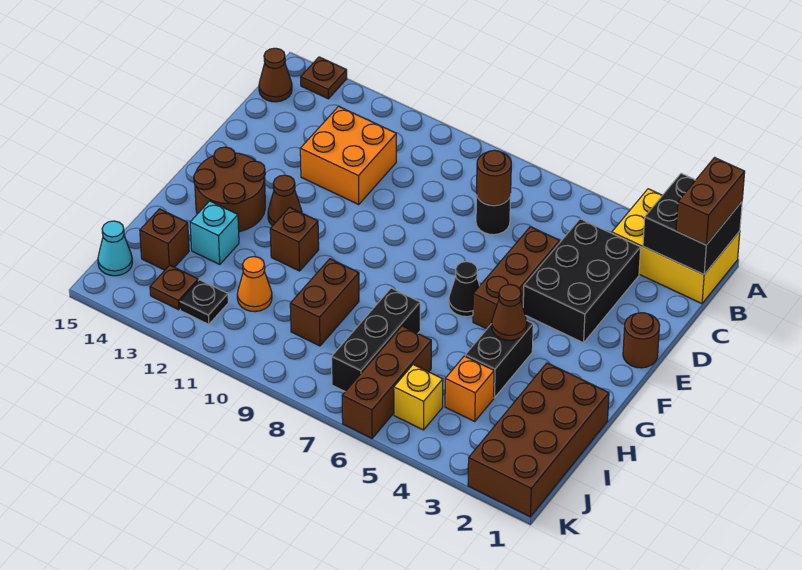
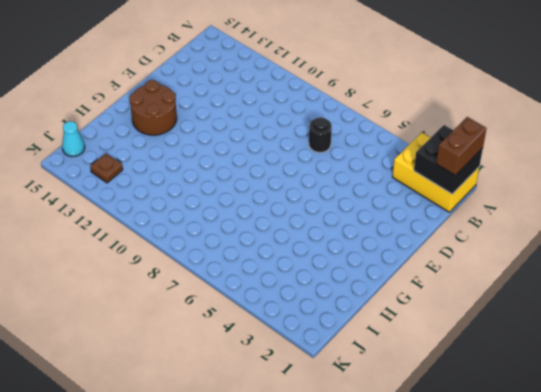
none -> brown plate A14 level 1
none -> brown cone B15 level 1
none -> black brick C3:E4 level 1

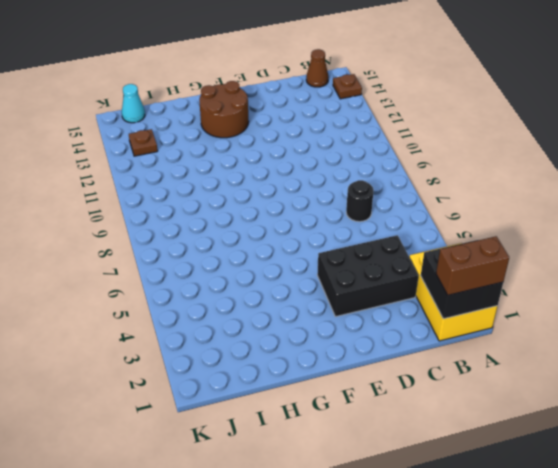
none -> orange brick C11:D12 level 1
none -> brown brick D5:F5 level 1
none -> brown round brick E1 level 1

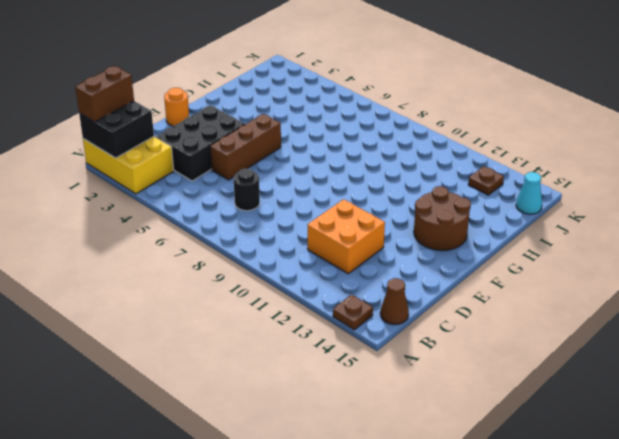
orange round brick E1 level 1 -> brown round brick E1 level 1
none -> black cone F6 level 1
none -> brown cone F12 level 1
none -> black brick G4:H4 level 1

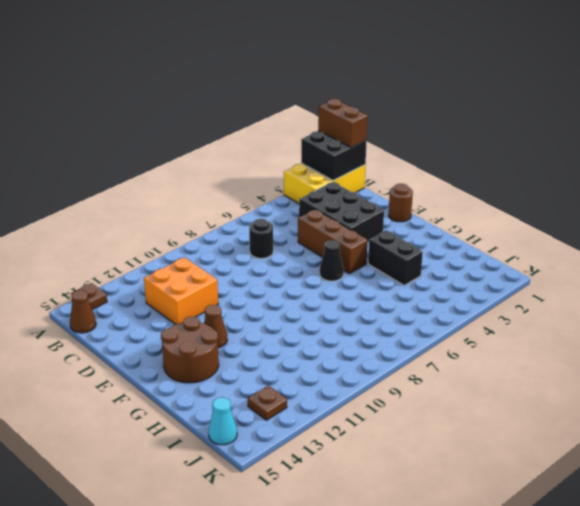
none -> brown brick G11 level 1
none -> brown brick H1:K2 level 1
none -> black brick H7:J7 level 1

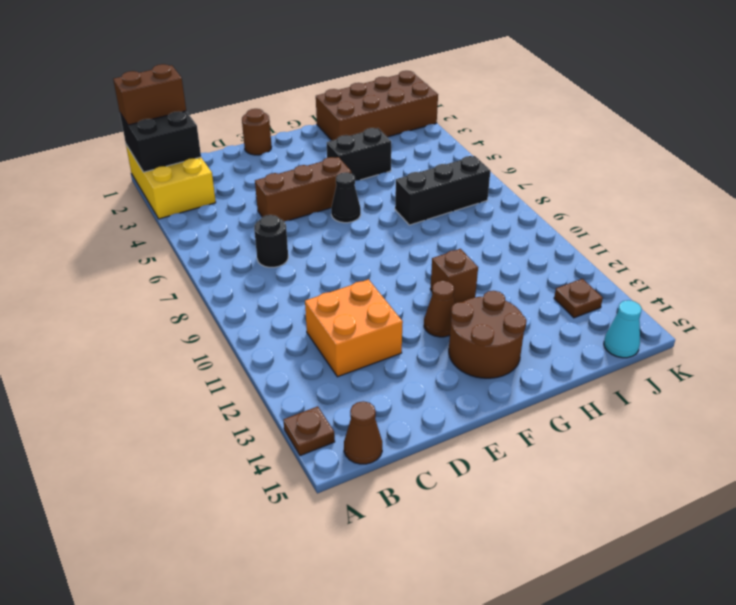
none -> black brick C3:E4 level 1
none -> brown brick H9:I9 level 1
none -> cyan brick H13 level 1

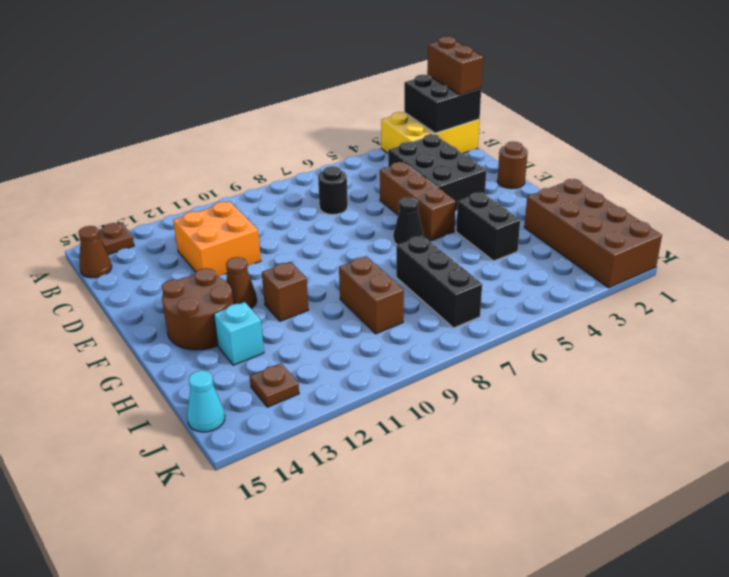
none -> orange brick I4 level 1
none -> brown brick I6:K6 level 1
none -> orange cone I11 level 1

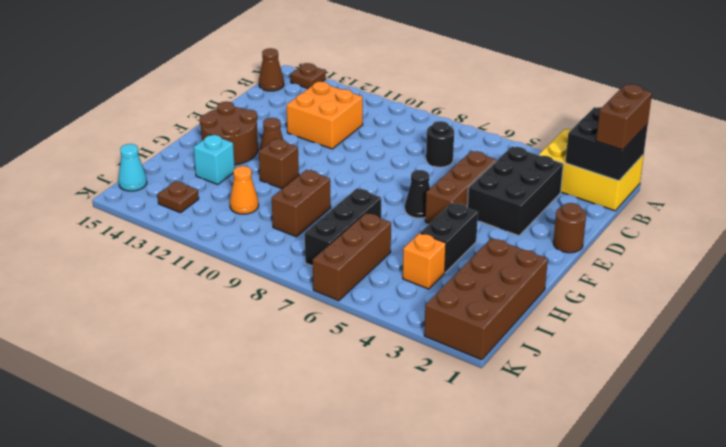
none -> brown brick I14 level 1
none -> yellow brick J5 level 1
none -> black plate J12 level 1

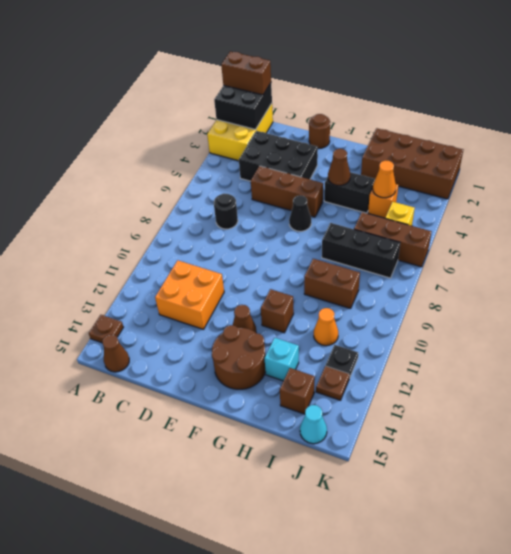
orange cone I4 level 2 -> none
none -> brown round brick C7 level 2

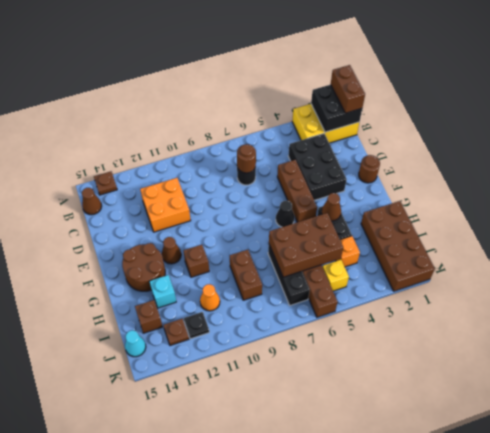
brown brick H5:I7 level 2 -> none

